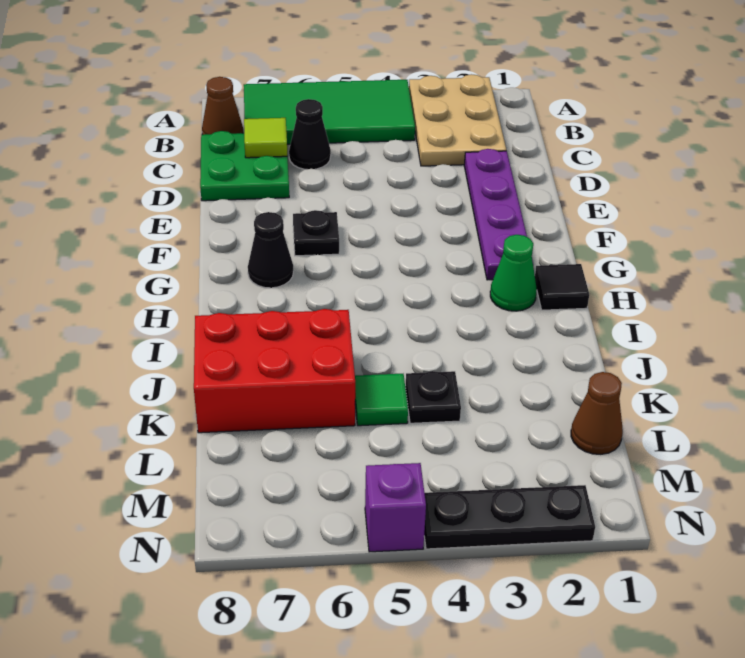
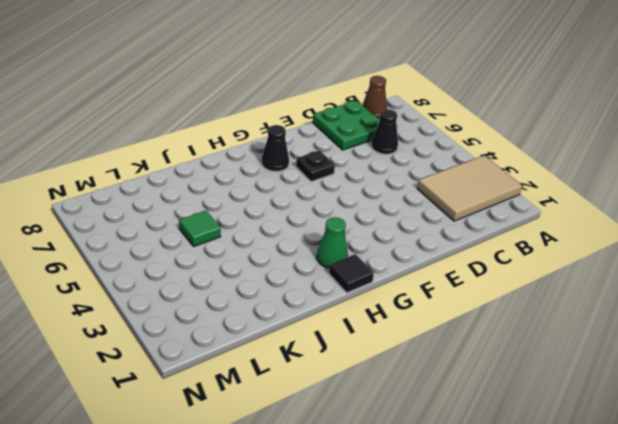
tan tile A2:C3 level 1 -> tan plate A2:C3 level 1
none -> green tile A4:B7 level 1
none -> purple plate D2:G2 level 1
none -> red brick J6:K8 level 1

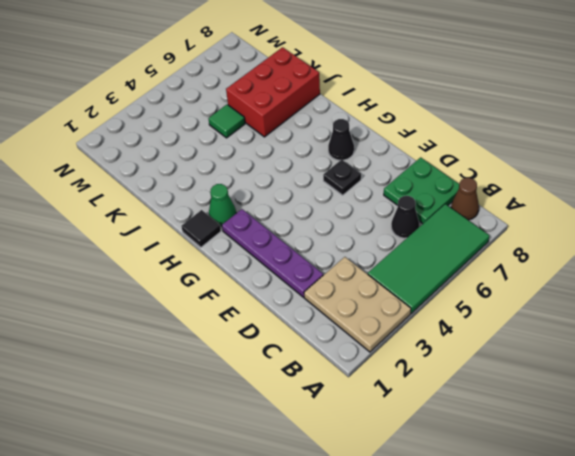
none -> black plate K4 level 1
none -> brown cone L1 level 1
none -> black plate N2:N4 level 1

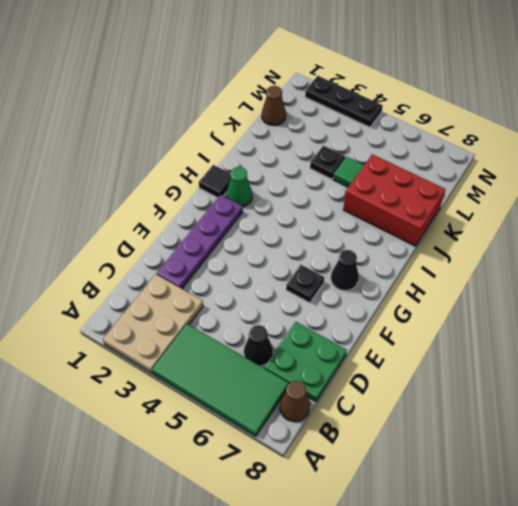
none -> purple brick N5 level 1
none -> lime tile C7 level 2

